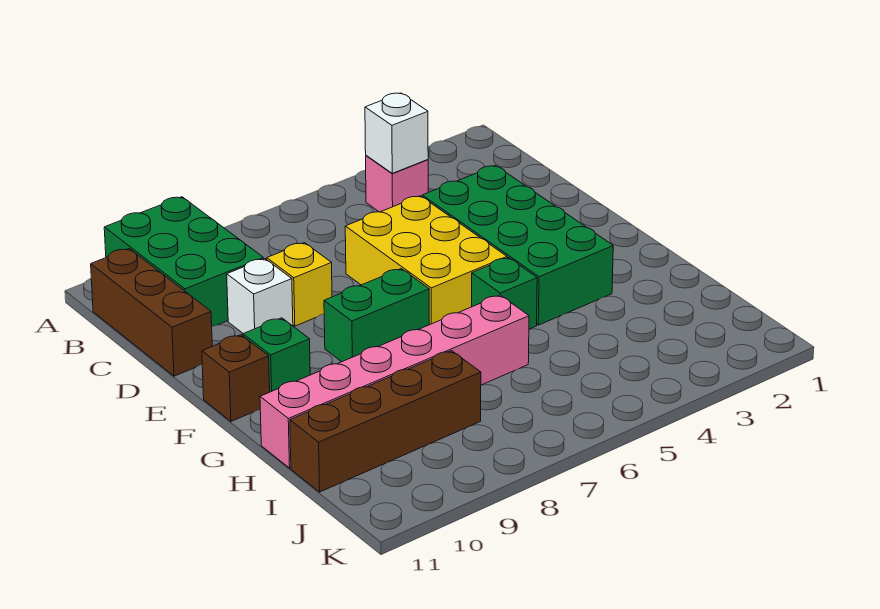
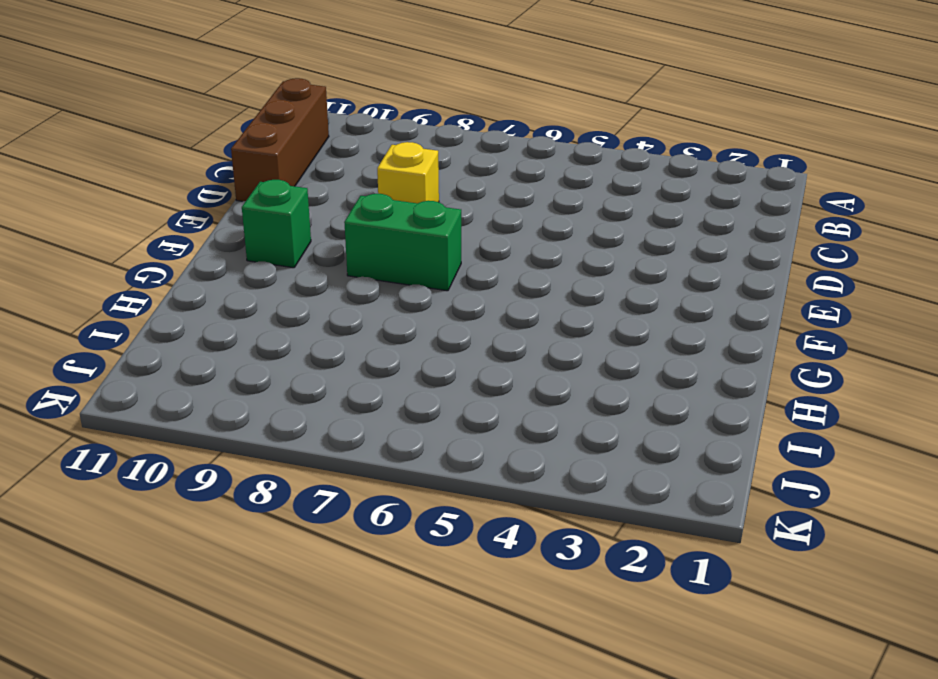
none -> green brick A9:C10 level 1
none -> pink brick B4 level 1
none -> green brick D3:G4 level 1

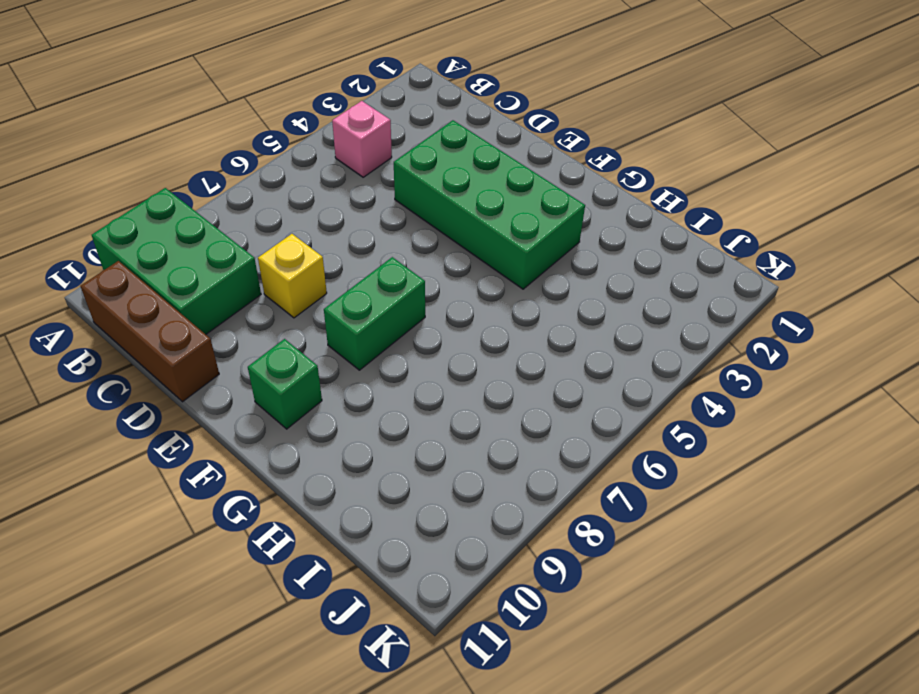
none -> yellow brick D5:F6 level 1
none -> white brick D9 level 1
none -> brown brick F11 level 1

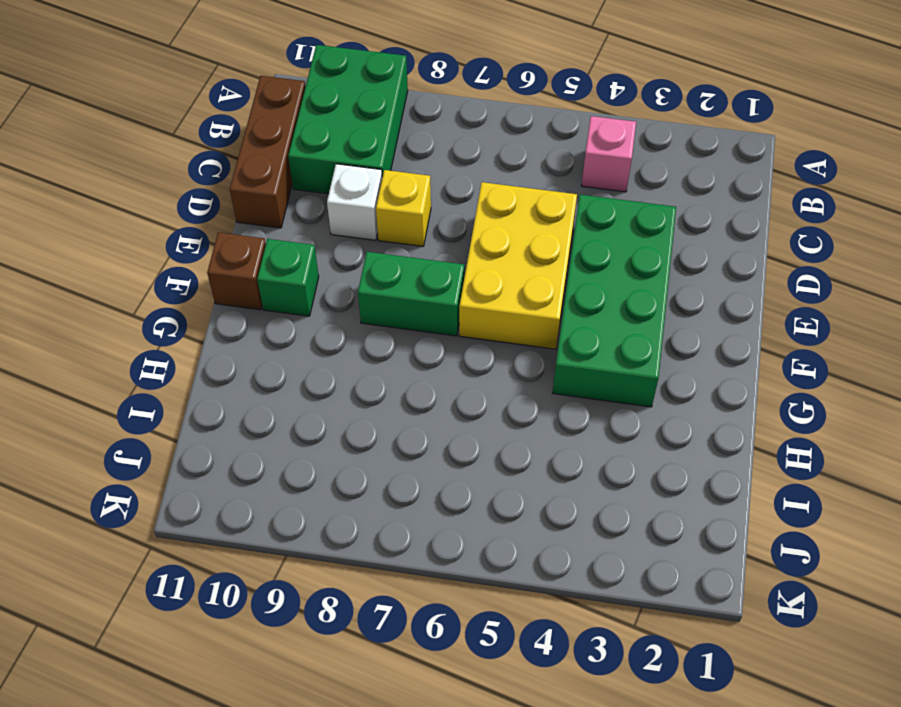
none -> green brick G5 level 1
none -> pink brick H6:H11 level 1
none -> brown brick I8:I11 level 1

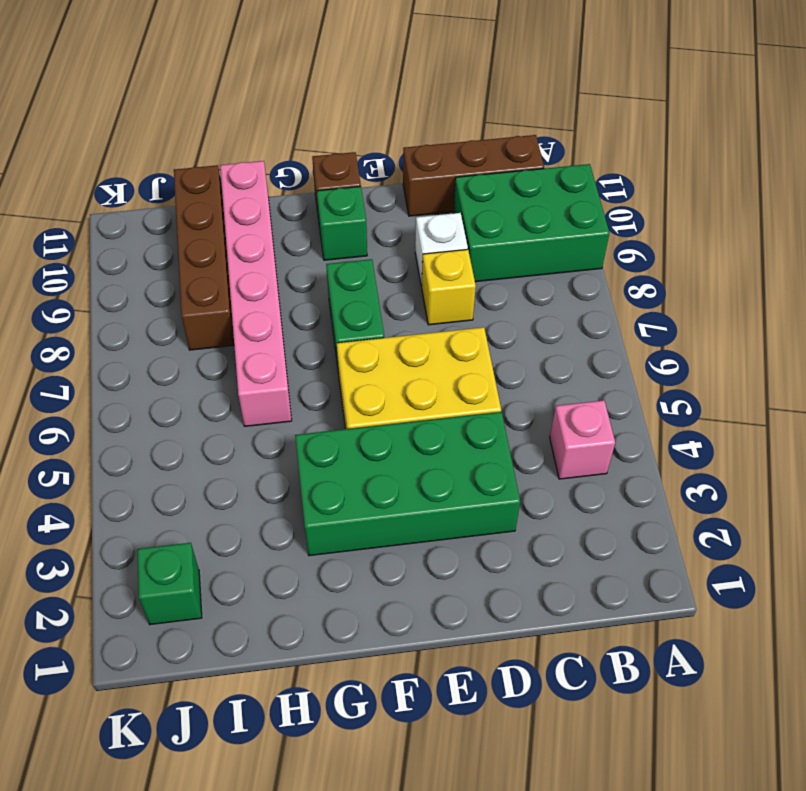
green brick J2 level 1 -> green brick G5 level 1
none -> white brick B4 level 2

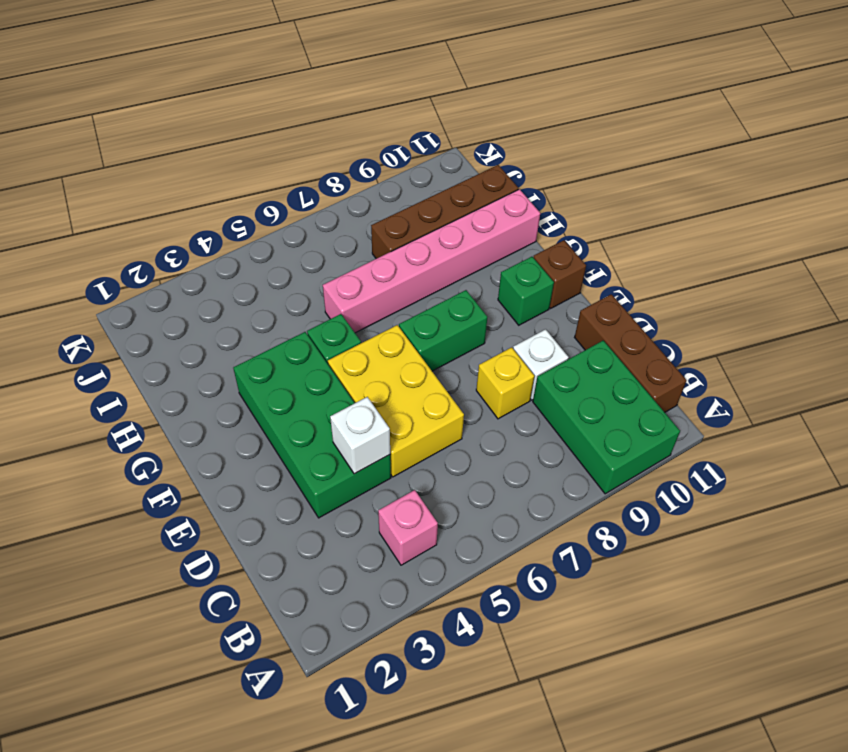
white brick D4 level 2 -> white brick B4 level 2

